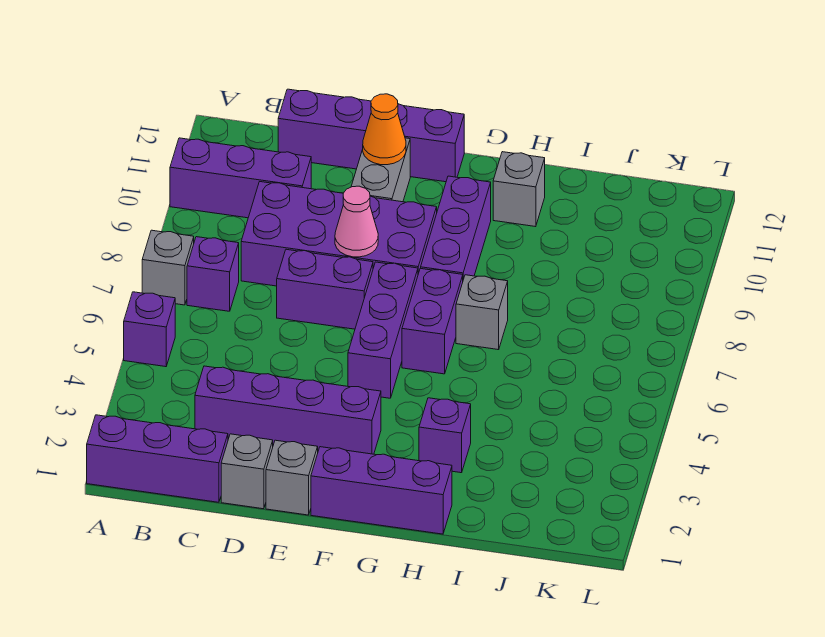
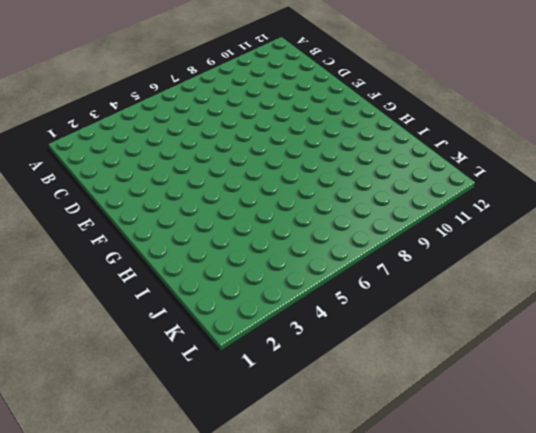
none -> purple brick A1:C1 level 1
none -> purple brick A5 level 1
none -> grey brick A7 level 1

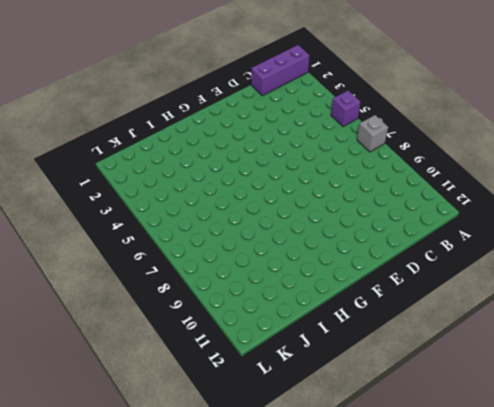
none -> purple brick A10:C10 level 1
none -> purple brick B7 level 1
none -> purple brick C3:F3 level 1

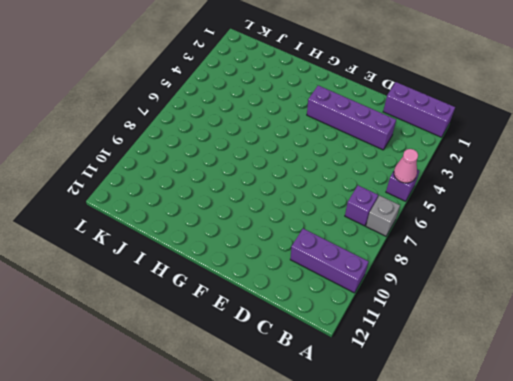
pink cone A5 level 2 -> pink cone E8 level 2
none -> purple brick C8:F9 level 1
none -> purple brick C12:F12 level 1
none -> grey brick D1 level 1

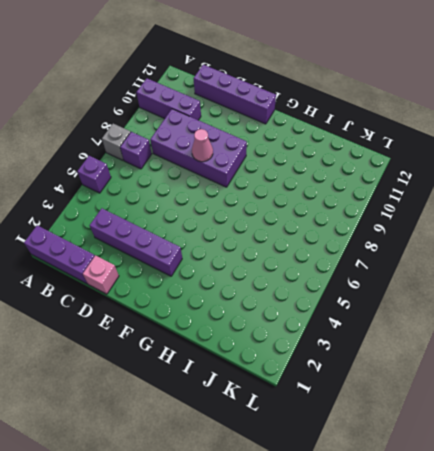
pink brick D1 level 1 -> grey brick D1 level 1
none -> purple brick D7:E7 level 1
none -> grey brick E1 level 1
none -> grey brick E10:E11 level 1

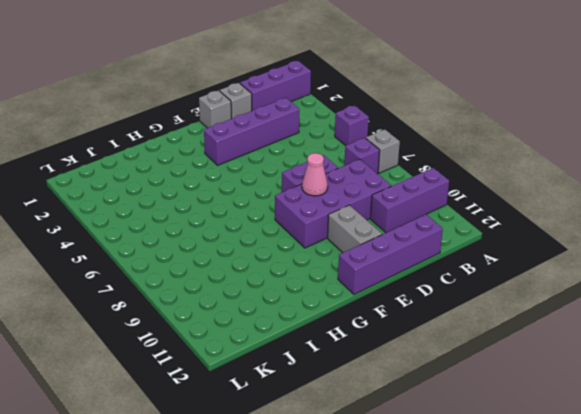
none -> purple brick F1:H1 level 1
none -> purple brick F5:F7 level 1
none -> purple brick G6:G7 level 1

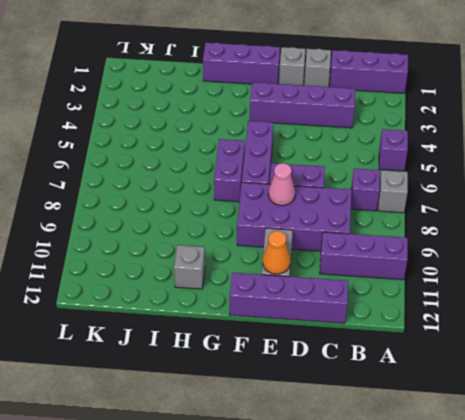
none -> purple brick G8:G10 level 1
none -> purple brick H3 level 1
none -> grey brick H7 level 1

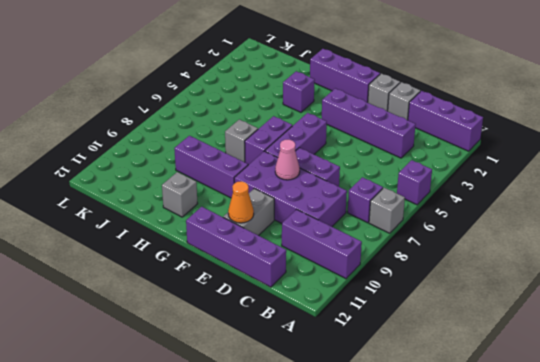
purple brick G9:I9 level 1 -> purple brick G8:G10 level 1

